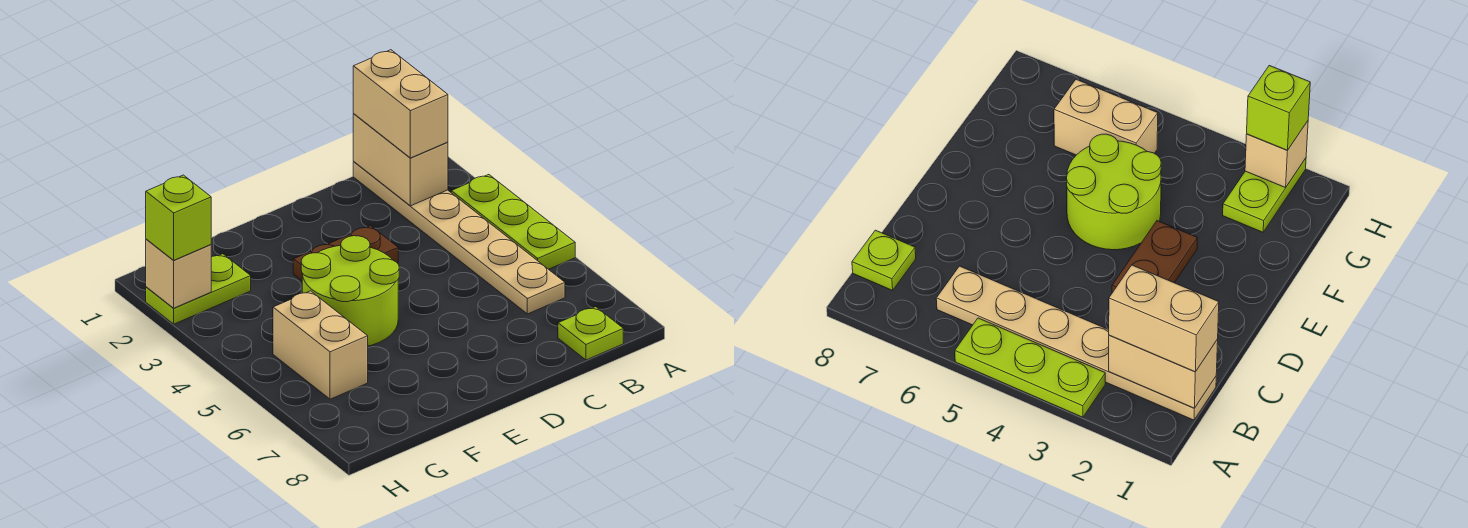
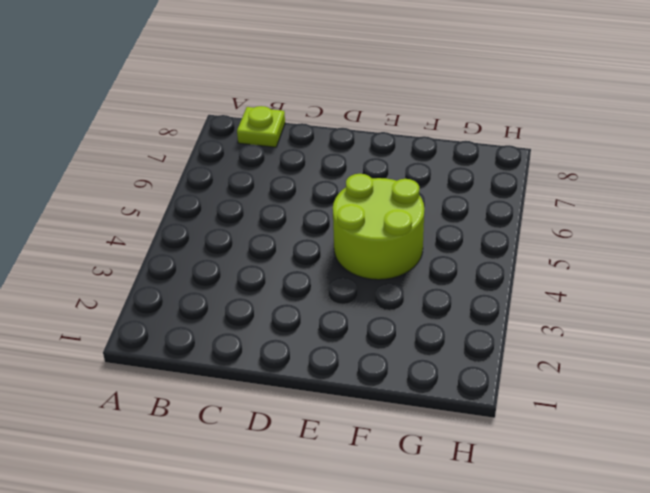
none -> lime plate A3:A5 level 1
none -> tan plate B1:B6 level 1

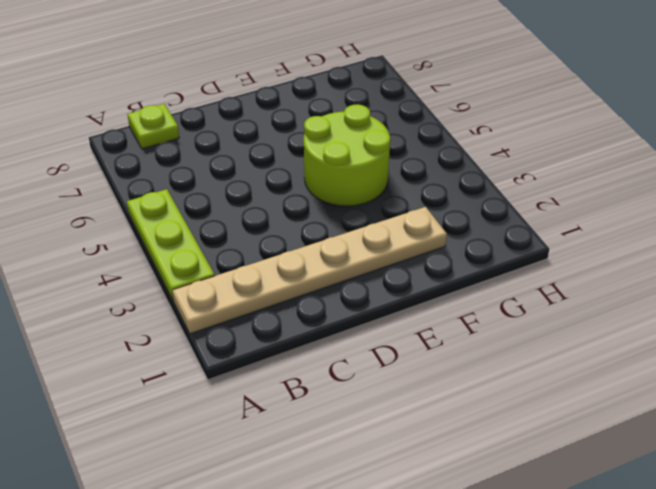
tan plate A2:F2 level 1 -> tan plate B1:B6 level 1
none -> brown plate D3:E3 level 1
none -> lime plate G2:H2 level 1

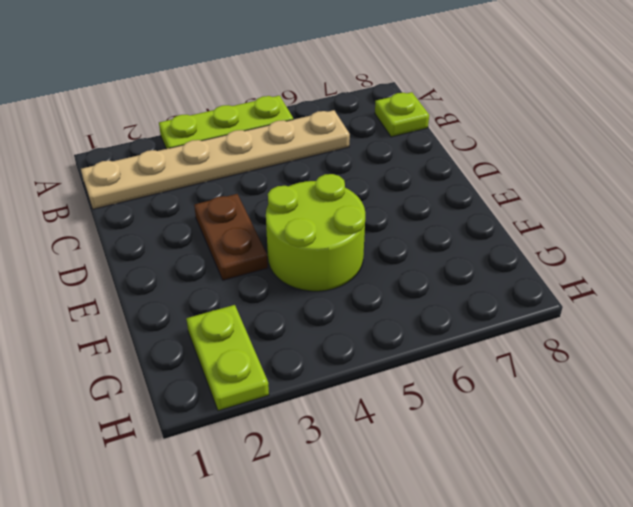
none -> tan brick G5:G6 level 1
none -> tan brick B1:B2 level 2

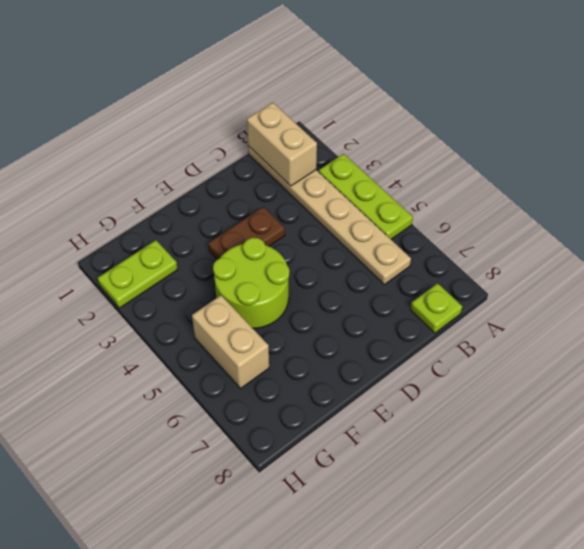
none -> tan brick H2 level 2
none -> tan brick B1:B2 level 3

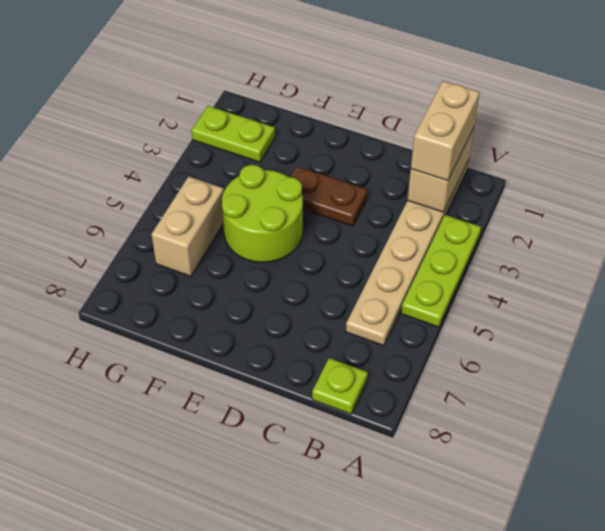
none -> tan brick H2 level 2
none -> lime brick H2 level 3

